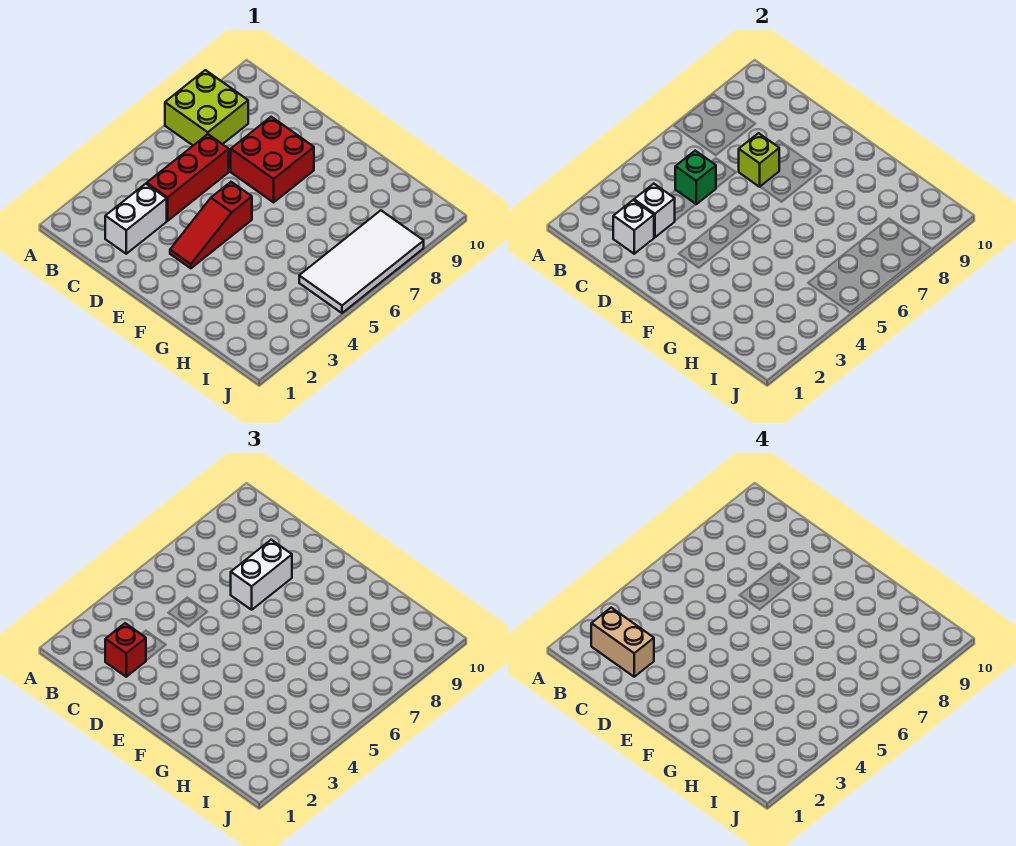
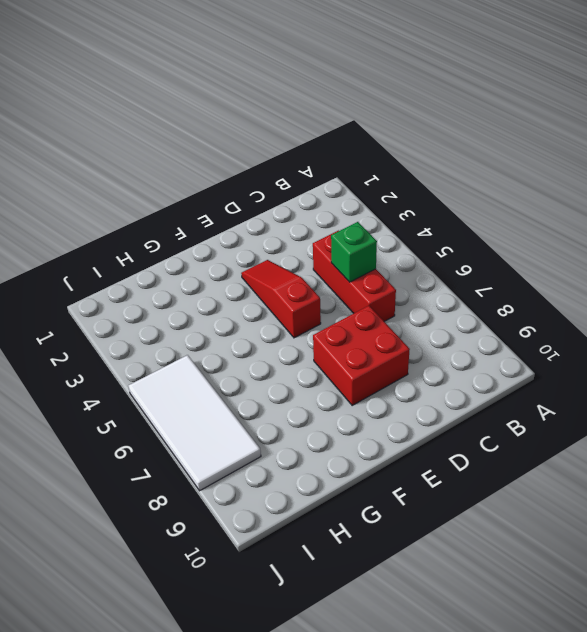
none -> lime brick A7:B8 level 1
none -> white brick C2:C3 level 1
none -> white brick C2 level 2

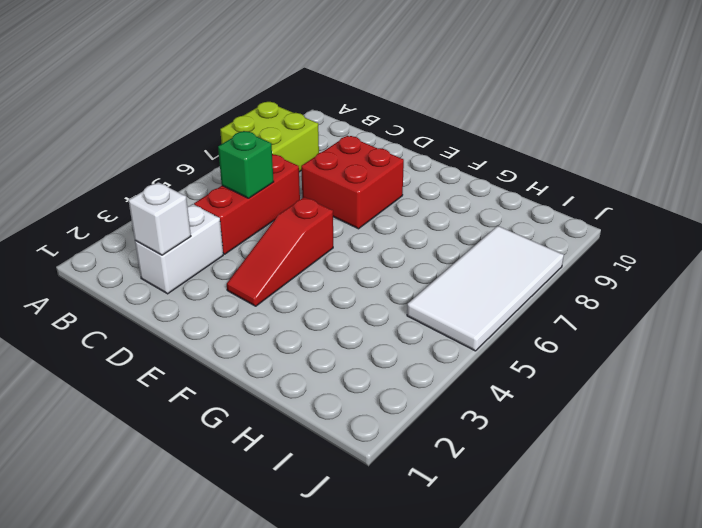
none -> white brick C3 level 2
none -> lime brick D7 level 2
none -> red brick C2 level 3

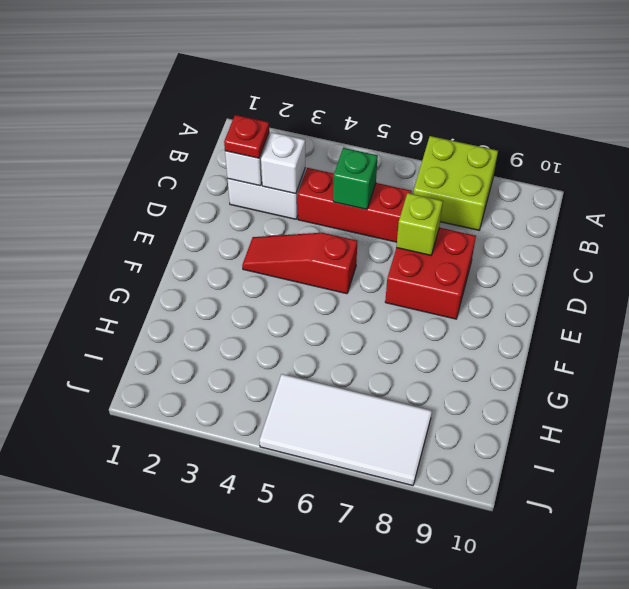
red plate C2 level 3 -> red brick C2 level 3
none -> white brick D7:D8 level 3
none -> tan brick B2:C2 level 4

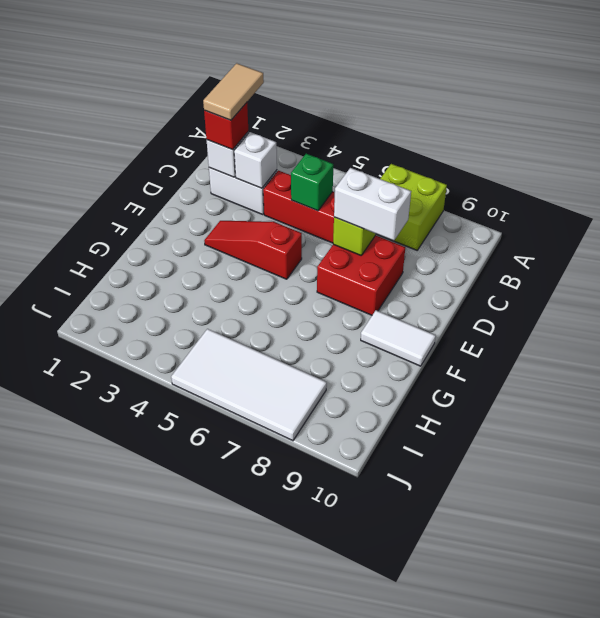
tan tile B2:C2 level 4 -> tan brick B2:C2 level 4
white tile F9:F10 level 1 -> none

